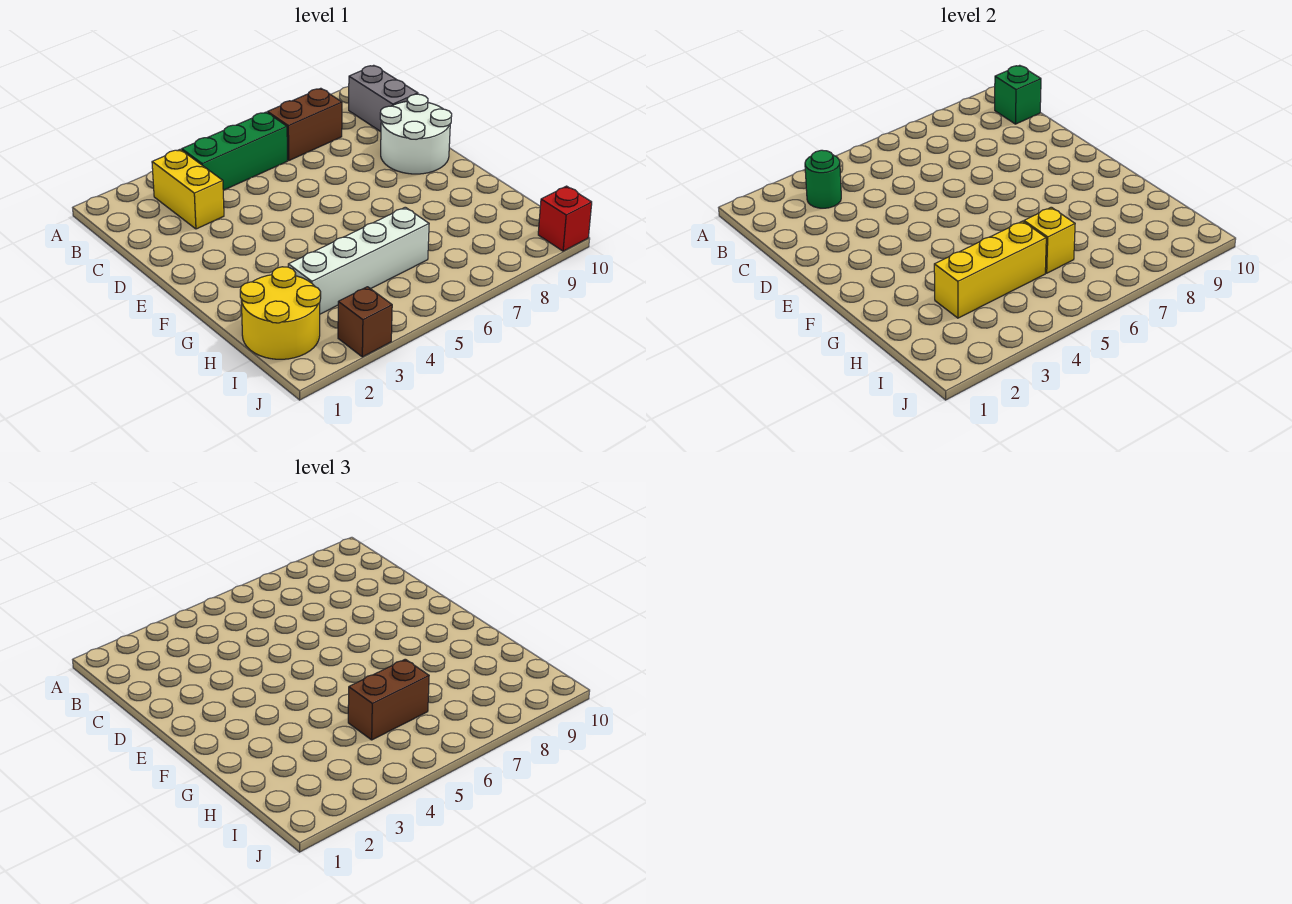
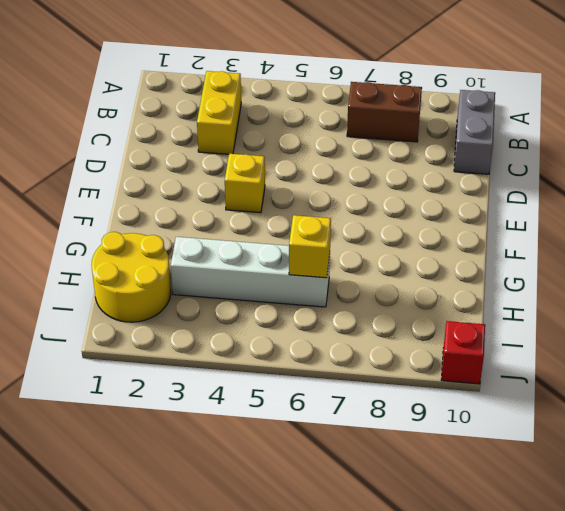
yellow brick E4 level 1 -> none
none -> green brick B4:B6 level 1
none -> white round brick D9:E10 level 1
none -> brown brick J3 level 1

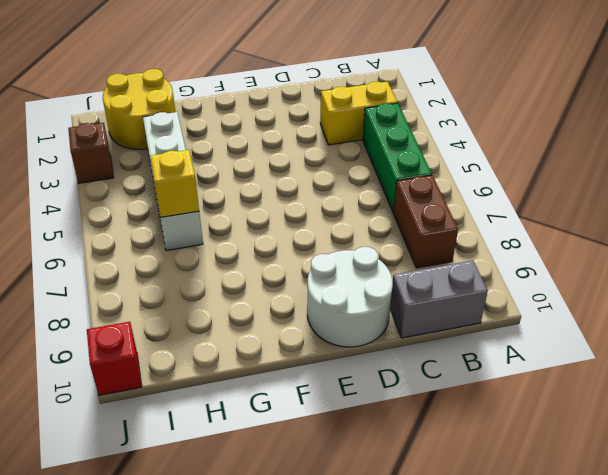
none -> green round brick B3 level 2
none -> green brick B10 level 2
none -> yellow brick H3:H5 level 2

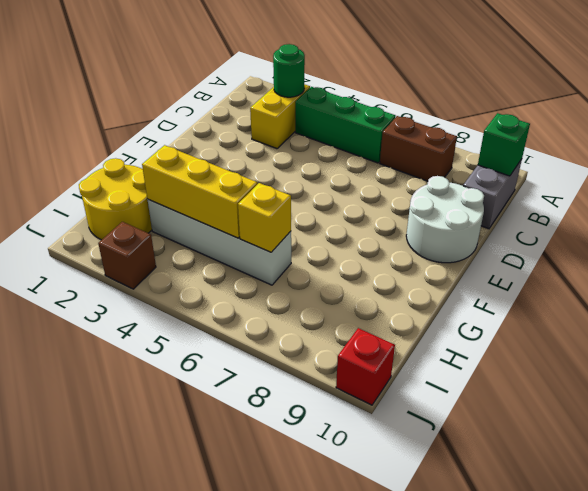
none -> brown brick H5:H6 level 3

